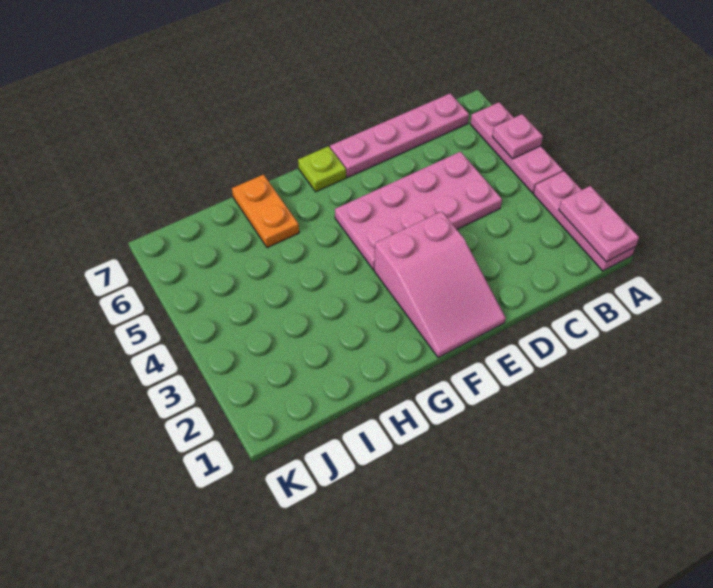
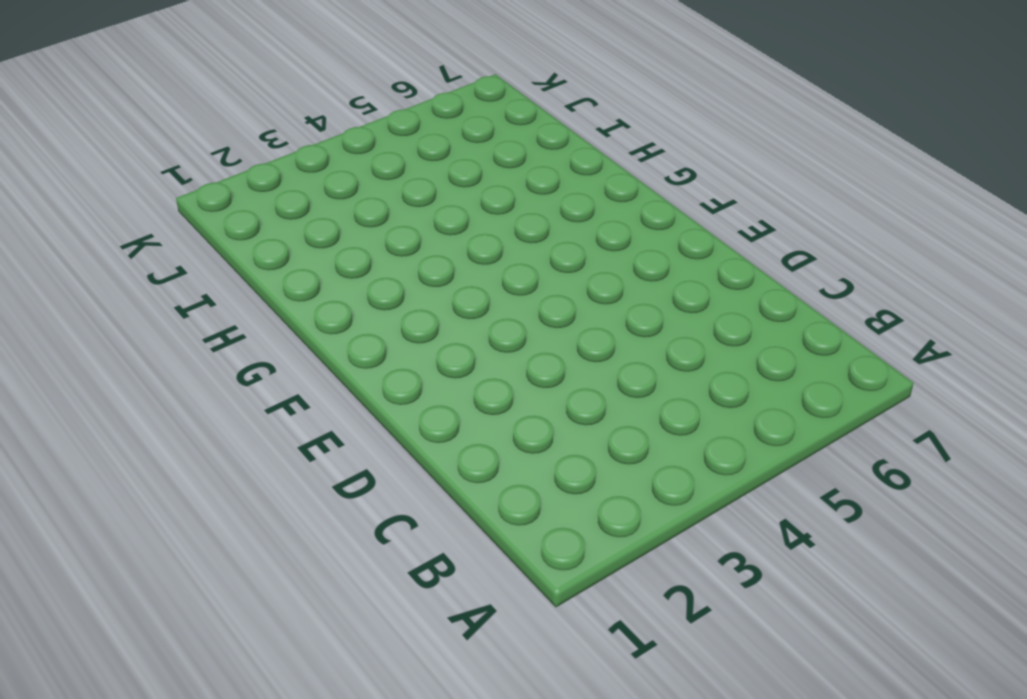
none -> pink plate A1:A3 level 1
none -> pink plate A4:A6 level 1

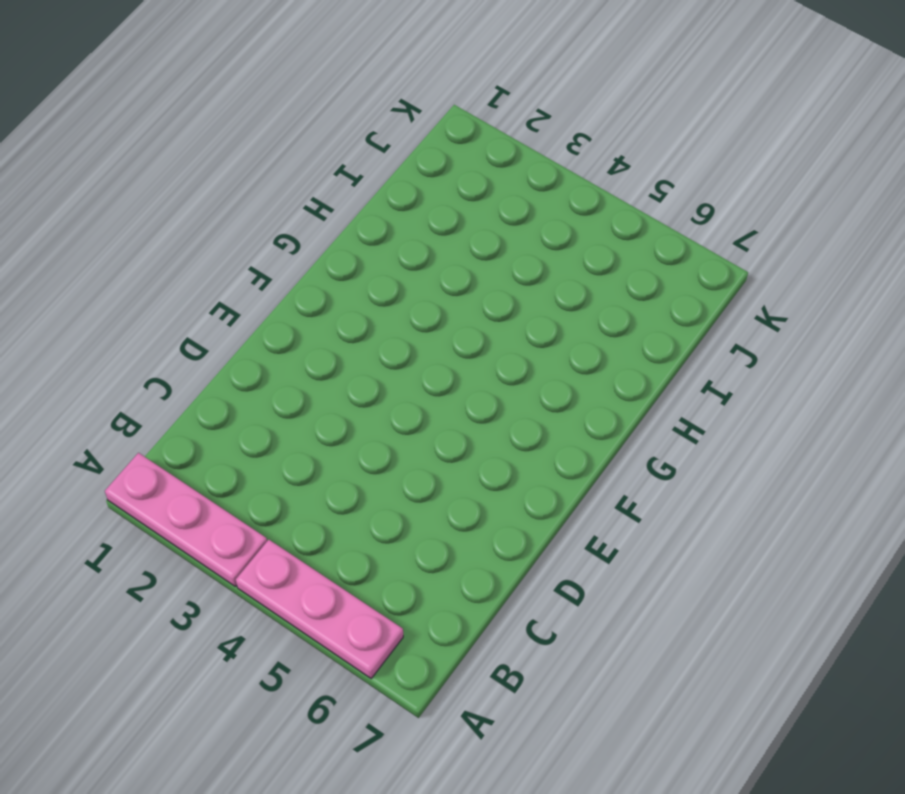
none -> pink plate B7:E7 level 1
none -> pink plate C4:F5 level 1

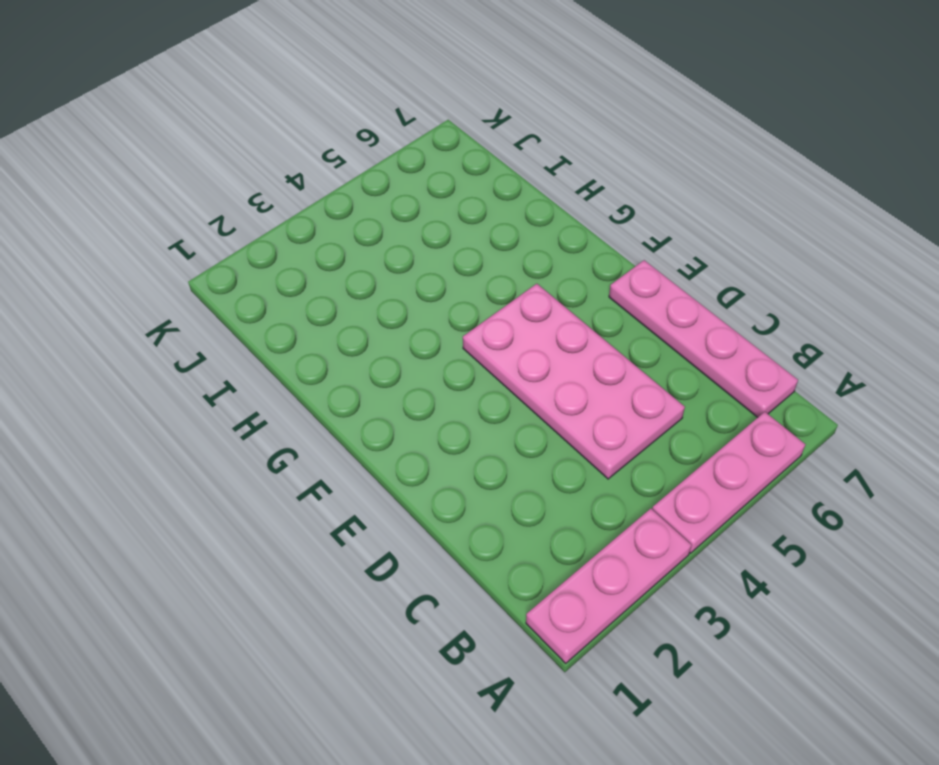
none -> pink slope E1:F3 level 1 top 3
none -> lime plate F7 level 1

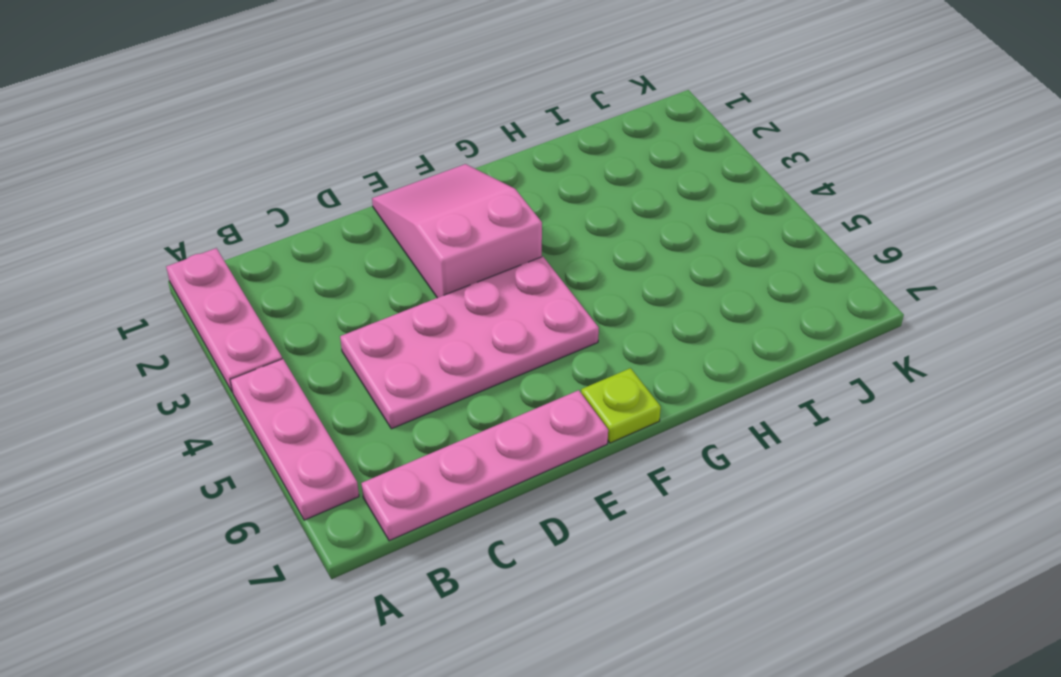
none -> orange plate H6:H7 level 1
none -> pink plate A1:A2 level 2

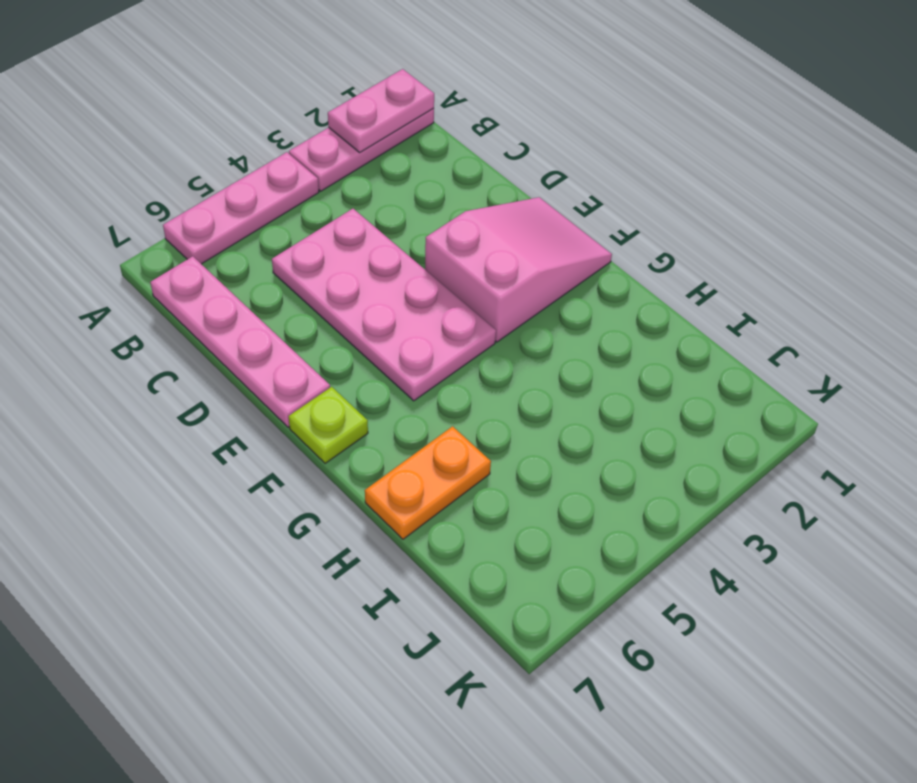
none -> pink plate A5 level 2

